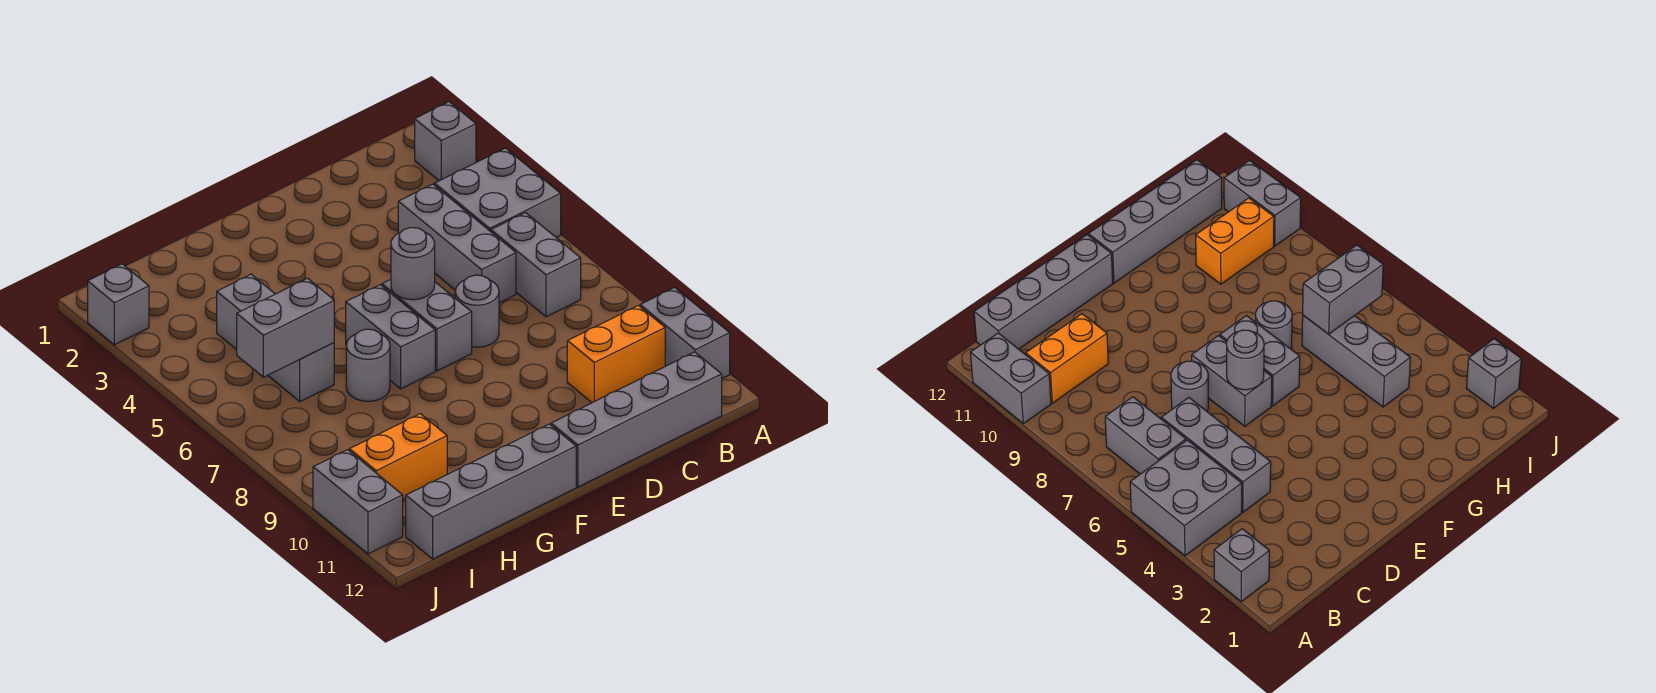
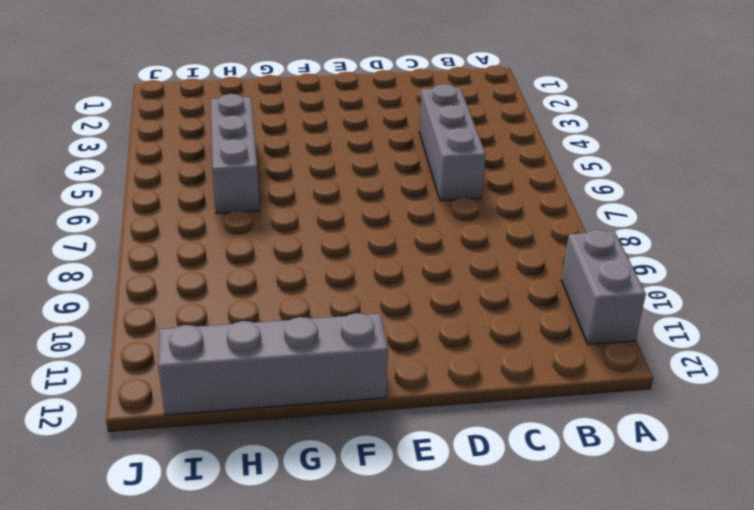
none -> grey brick A2 level 1
none -> grey brick A4:B5 level 1
none -> grey brick B6:B7 level 1

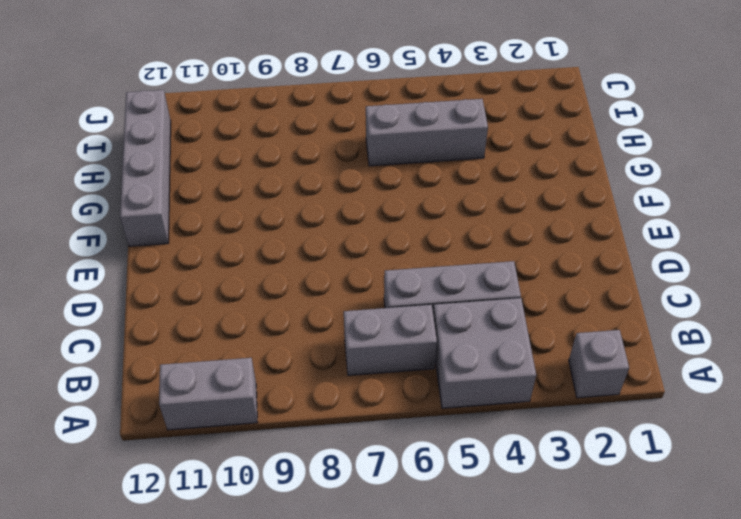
none -> orange brick B10:C10 level 1
none -> grey brick B12:E12 level 1
none -> grey round brick D7 level 1

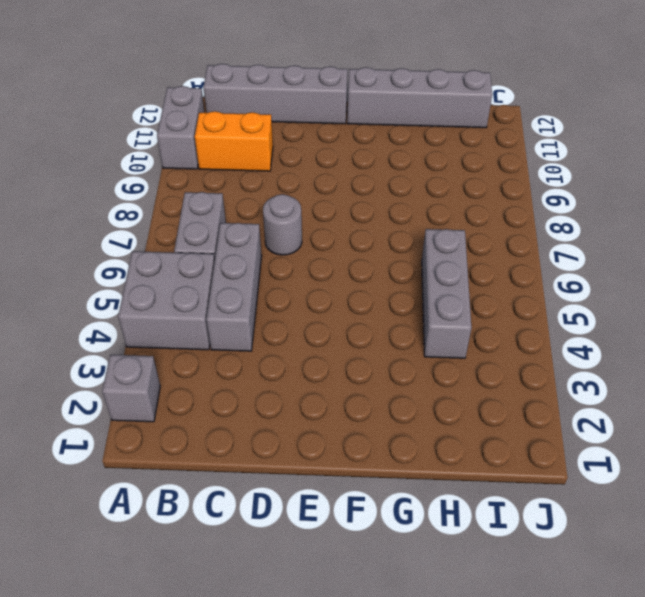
none -> grey brick E6:E7 level 1
none -> grey brick F6:F7 level 1
none -> grey round brick G7 level 1

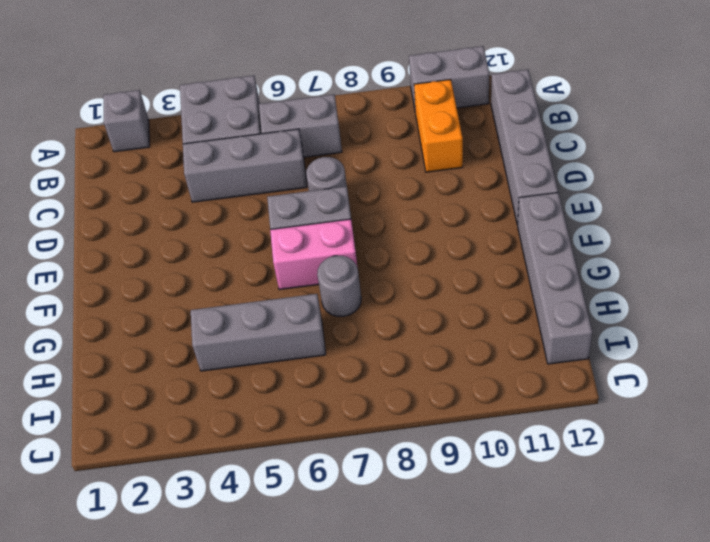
pink brick F6:F7 level 1 -> grey brick F6:F7 level 1
none -> orange brick H10:I10 level 1
none -> grey brick J2 level 1
none -> grey brick J10:J11 level 1

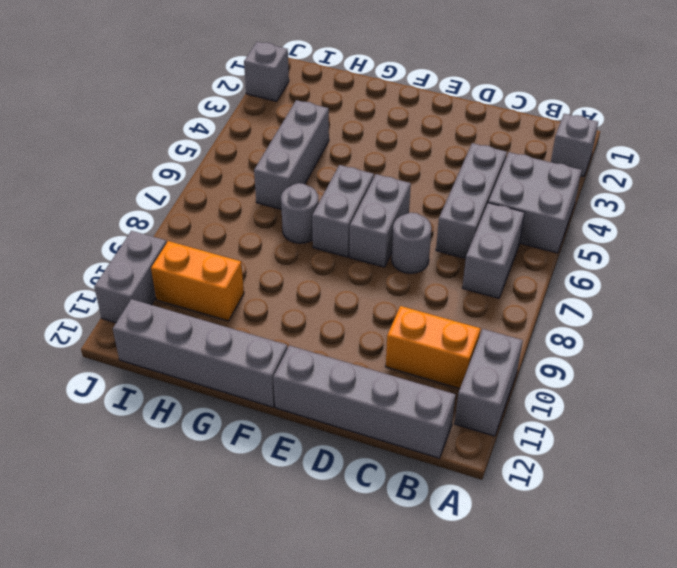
none -> grey round brick E6 level 2
none -> grey brick H6:I6 level 2

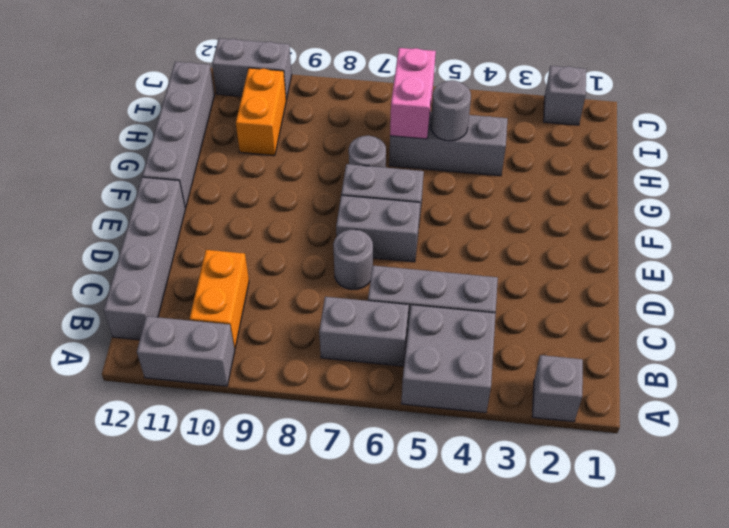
grey round brick H5 level 2 -> grey round brick E6 level 2
pink brick H6:I6 level 2 -> grey brick H6:I6 level 2

